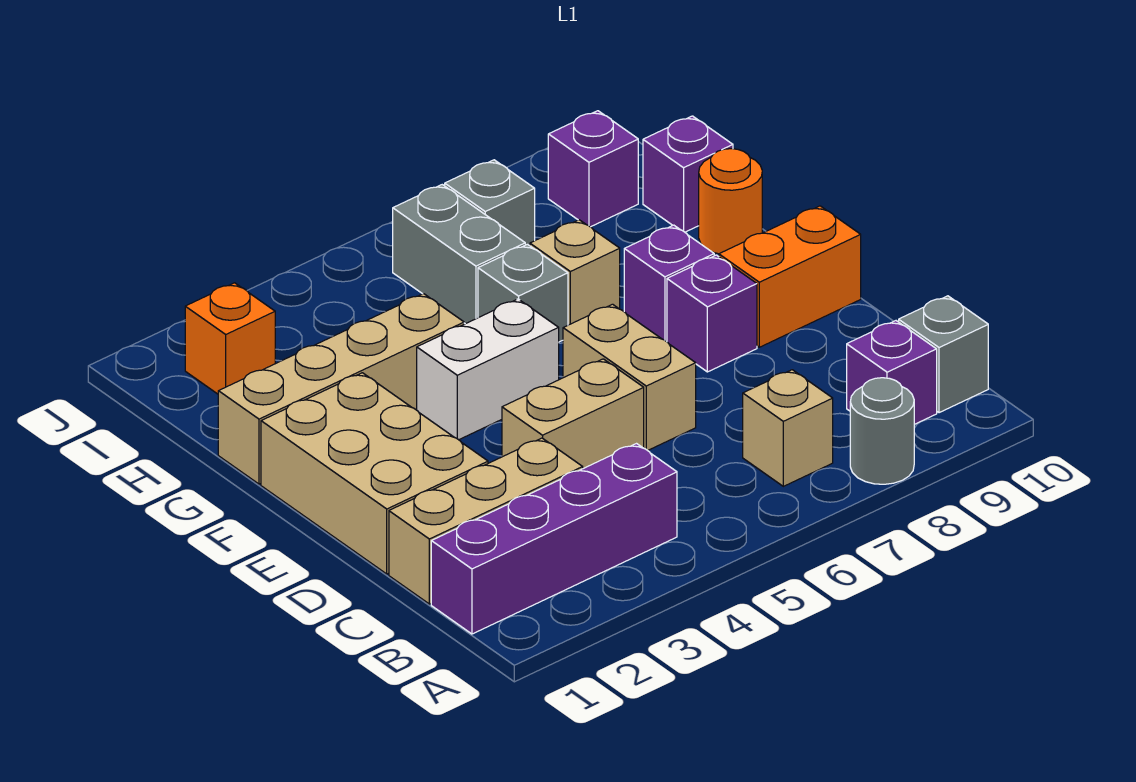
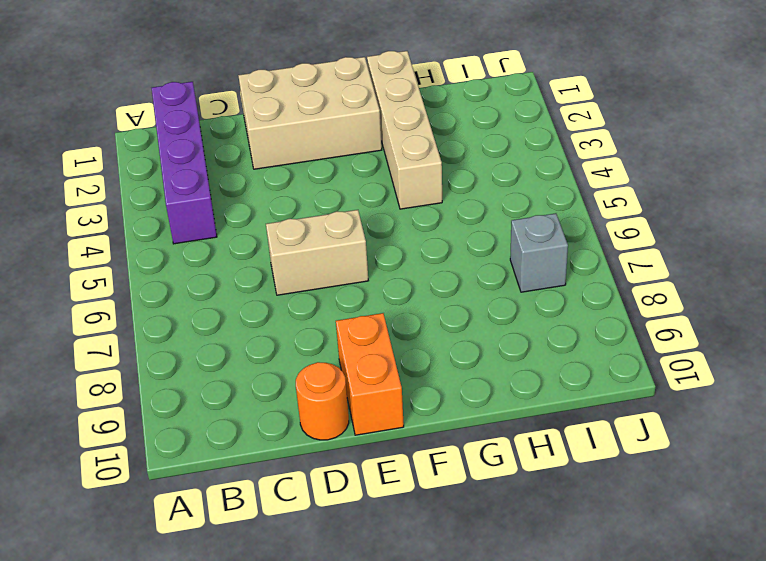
orange round brick D10 level 1 -> orange round brick G10 level 1
none -> grey round brick A8 level 1
none -> tan brick B7 level 1
none -> purple brick B9 level 1

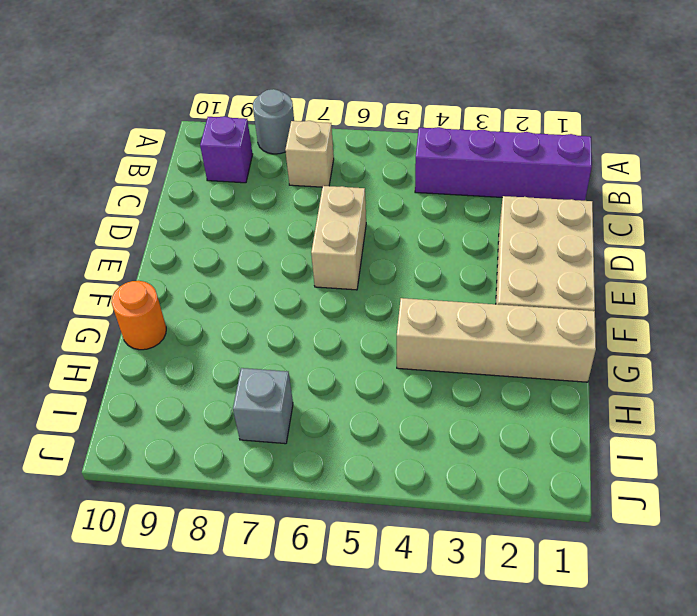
none -> grey brick B10 level 1
none -> tan brick C1:C3 level 1
none -> tan brick D4:D5 level 1

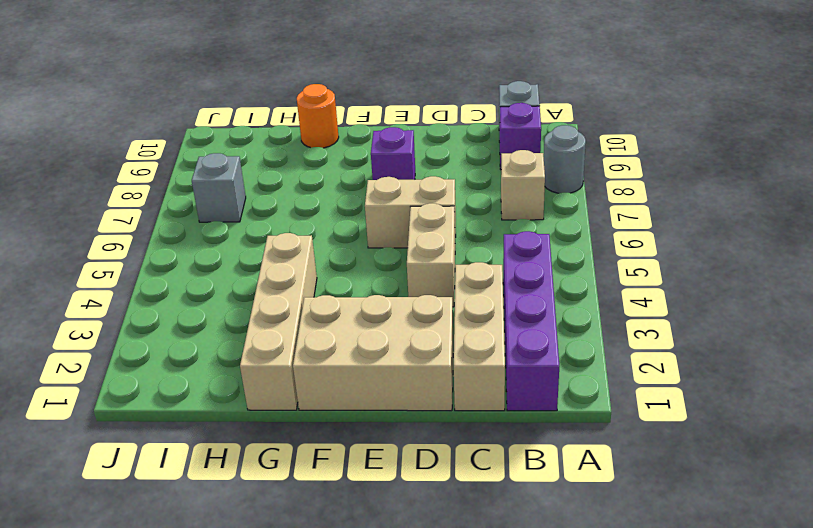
none -> orange brick E9:E10 level 1
none -> white brick F4:F5 level 1
none -> purple brick F8 level 1

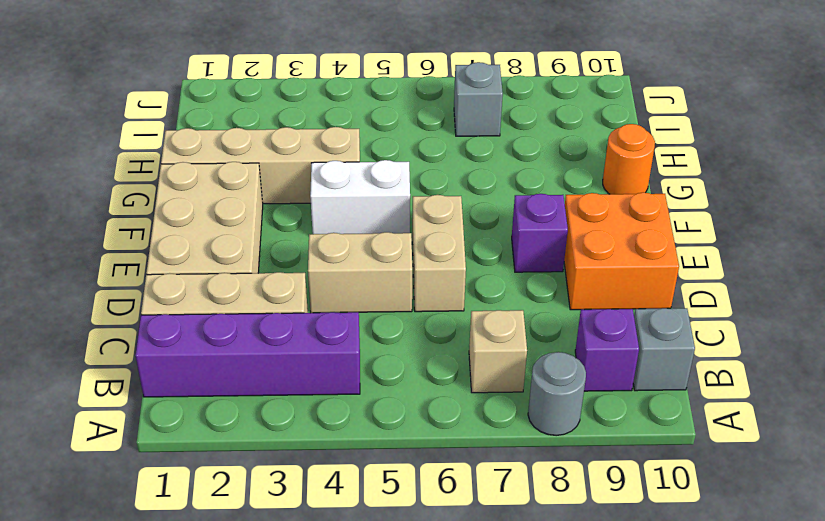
orange brick D9:E10 level 1 -> orange brick E9:E10 level 1
none -> purple brick F8 level 1
none -> grey brick G6 level 1
none -> tan brick G7 level 1

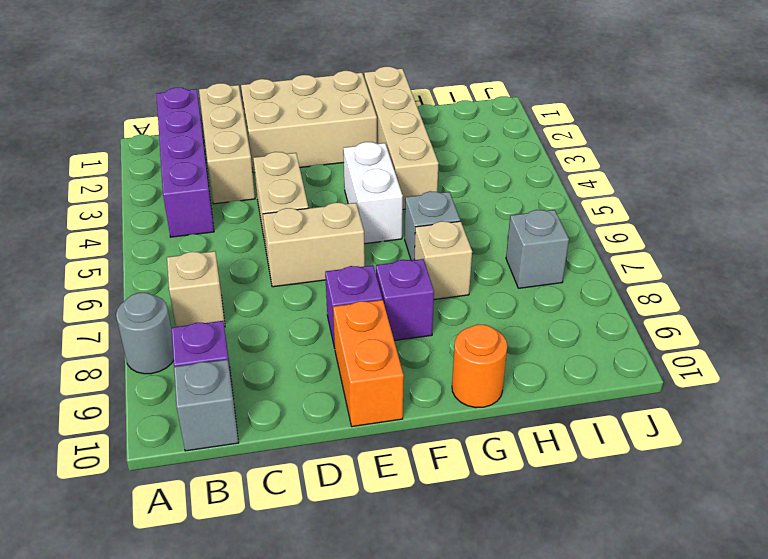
none -> grey brick H6:I6 level 1
none -> purple brick H10 level 1
none -> orange brick I2 level 1

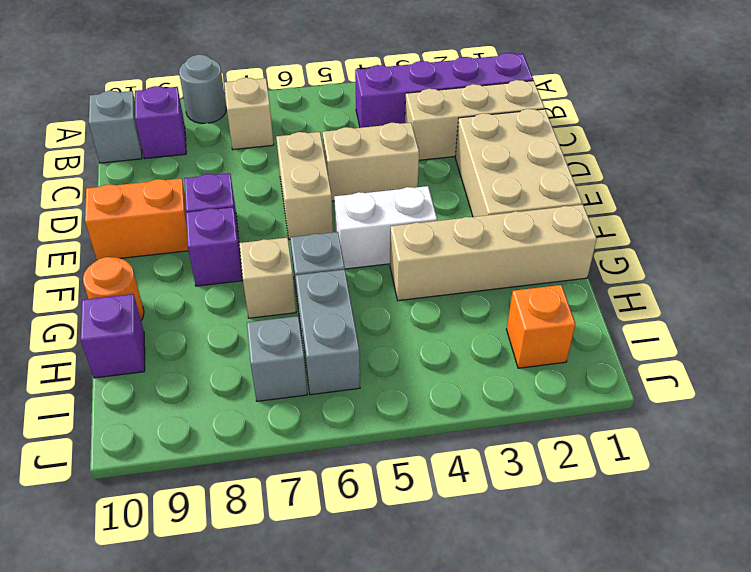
none -> purple brick I9 level 1

